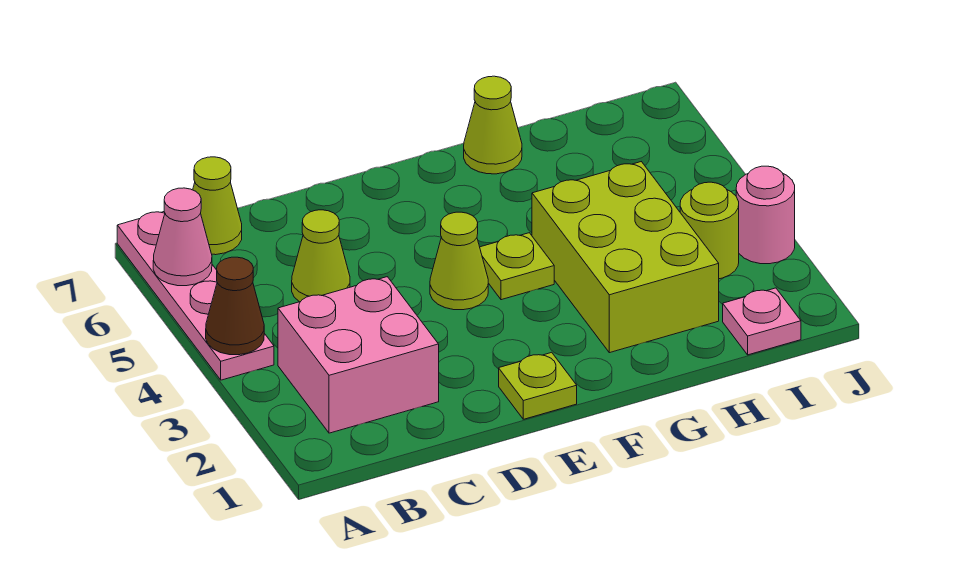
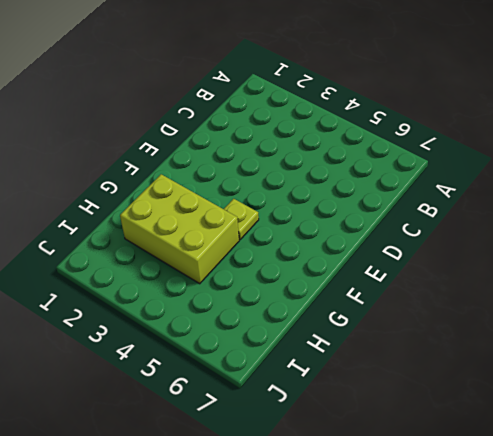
none -> pink plate A4:A7 level 1
none -> pink brick B2:C3 level 1
none -> lime cone B7 level 1

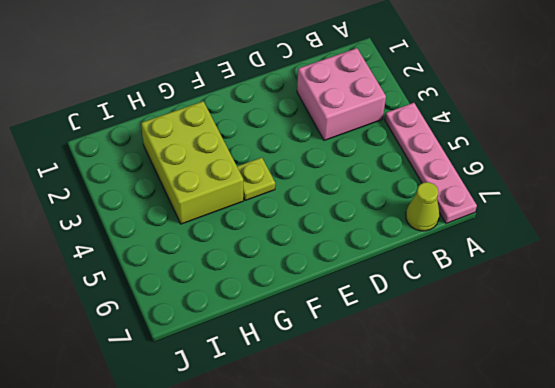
none -> lime cone C5 level 1
none -> lime plate E1 level 1
none -> lime cone E4 level 1

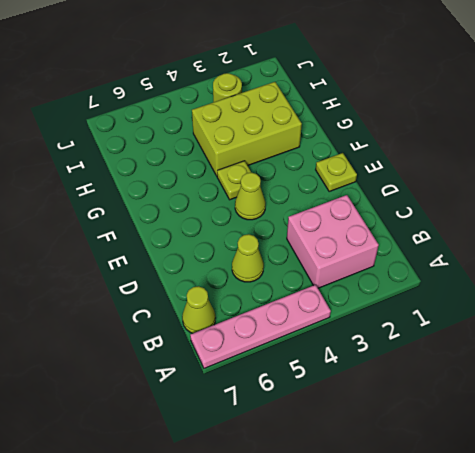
none -> lime cone G7 level 1
none -> pink plate I1 level 1
none -> pink round brick J3 level 1

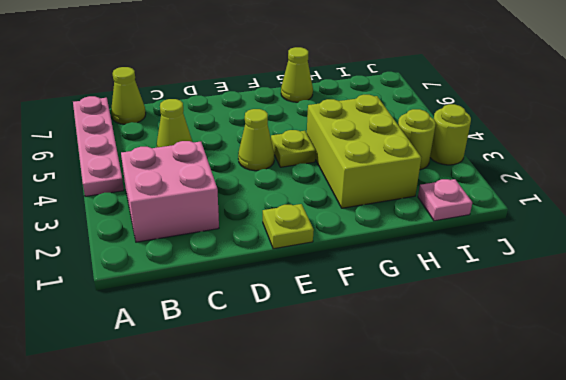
lime round brick J3 level 1 -> pink round brick J3 level 1
none -> brown cone A4 level 2
none -> pink cone A6 level 2

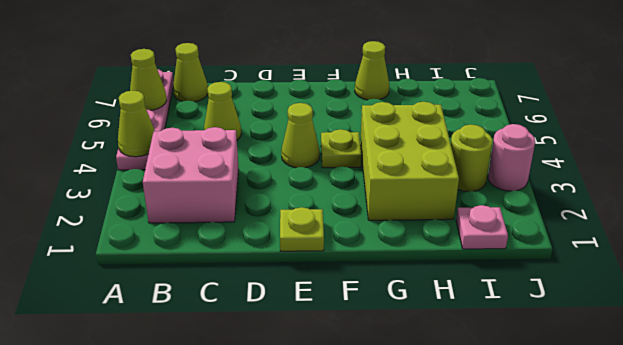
lime cone A4 level 2 -> brown cone A4 level 2
lime cone A6 level 2 -> pink cone A6 level 2

